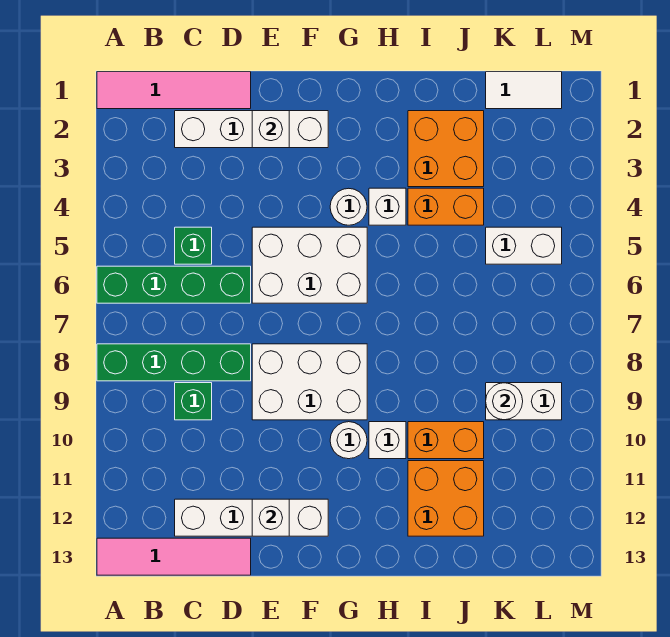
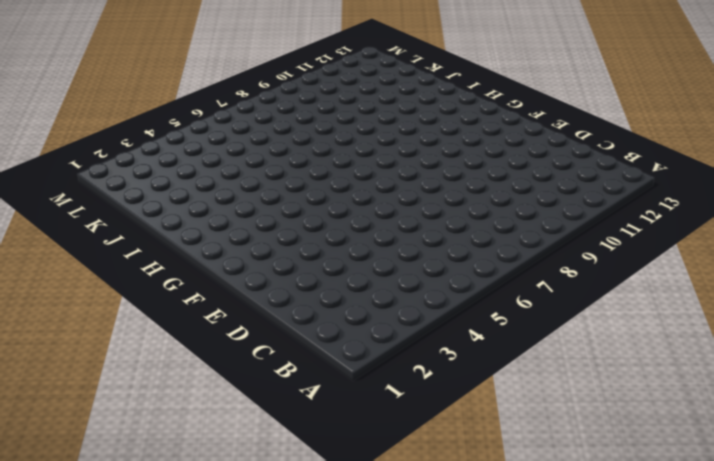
none -> pink tile A1:D1 level 1
none -> green brick A6:D6 level 1
none -> green brick A8:D8 level 1

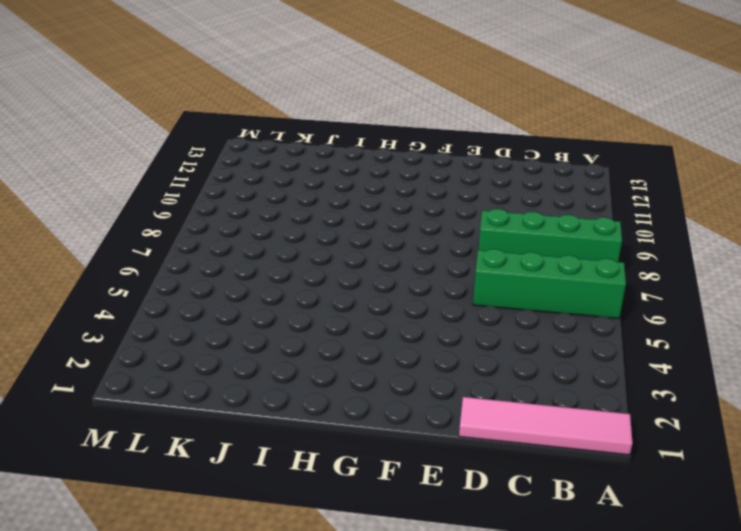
none -> pink tile A13:D13 level 1
none -> white brick C2:F2 level 1
none -> green brick C5 level 1

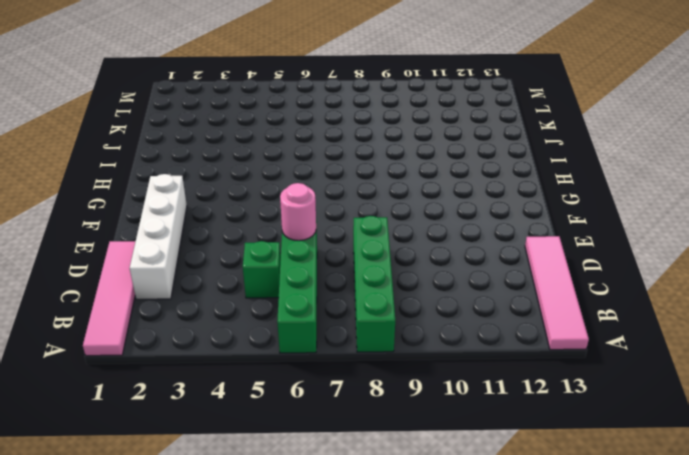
pink round brick D6 level 2 -> none
none -> green brick C9 level 1
none -> white brick C12:F12 level 1
none -> white brick E5:G6 level 1

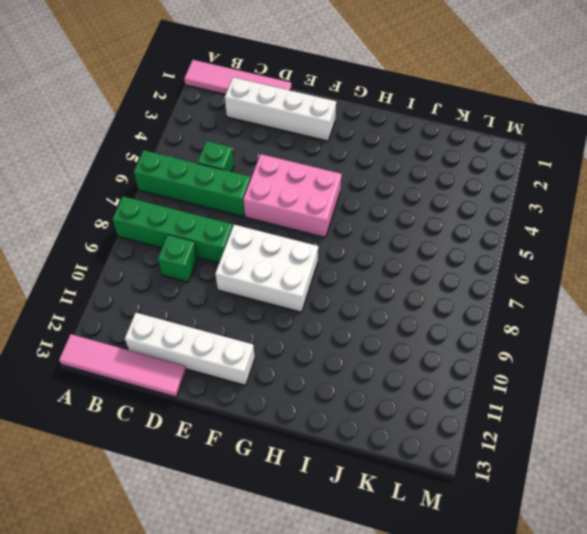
pink brick E5:G6 level 1 -> white brick E5:G6 level 1
none -> white round brick G4 level 1
none -> white round brick G10 level 1
none -> white brick H4 level 1

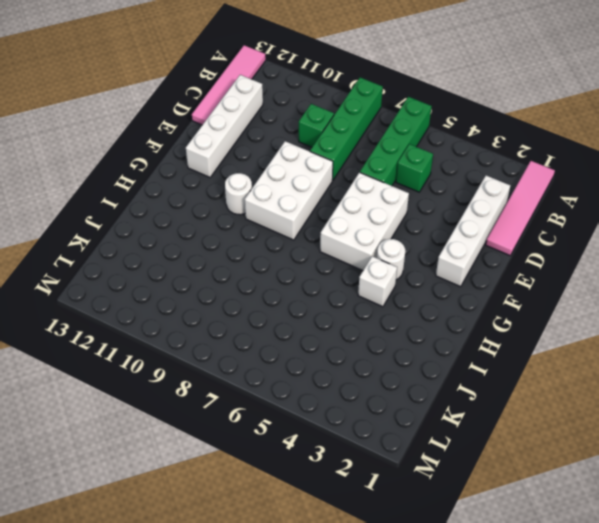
none -> white brick H10 level 1
none -> orange brick I2:J3 level 1
none -> orange brick I4:J4 level 1

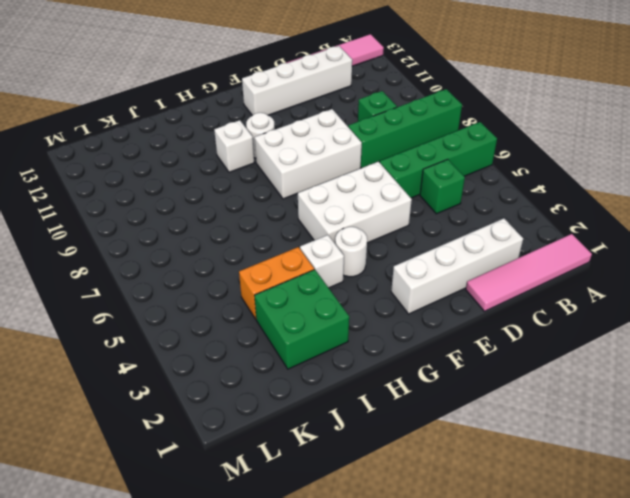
green brick I2:J3 level 1 -> orange brick I2:J3 level 1
none -> orange brick I10:J10 level 1
none -> orange brick I11:J12 level 1
none -> white tile K1:L1 level 1

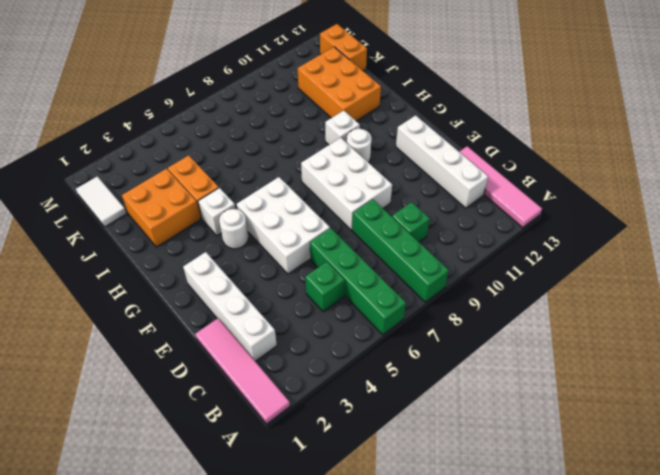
orange brick I11:K12 level 1 -> orange brick I11:J12 level 1
orange brick K13:L13 level 1 -> orange brick I10:J10 level 1
none -> white brick K5:L5 level 1
none -> white brick K9:L9 level 1
none -> white brick E2 level 2

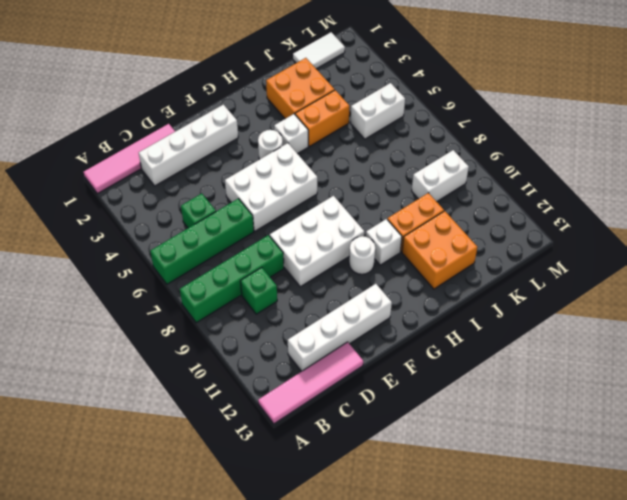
none -> white brick E2 level 2
none -> white brick E12 level 2
none -> white round brick K9 level 2

